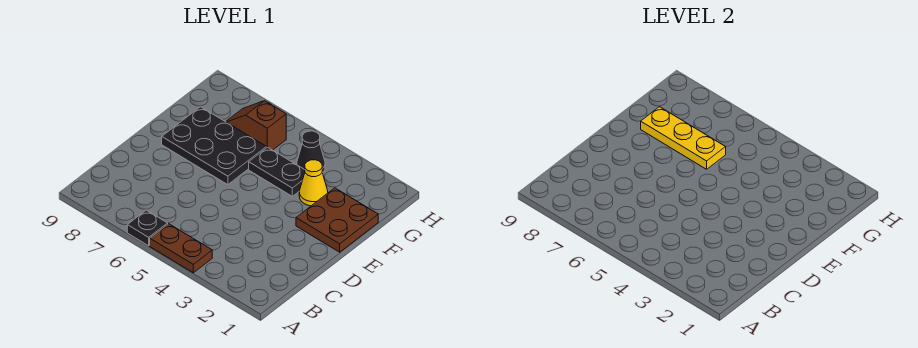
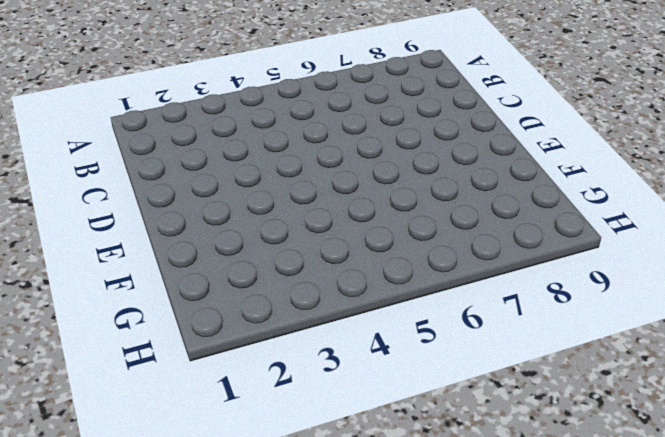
none -> brown plate A4:A5 level 1
none -> black plate A6 level 1

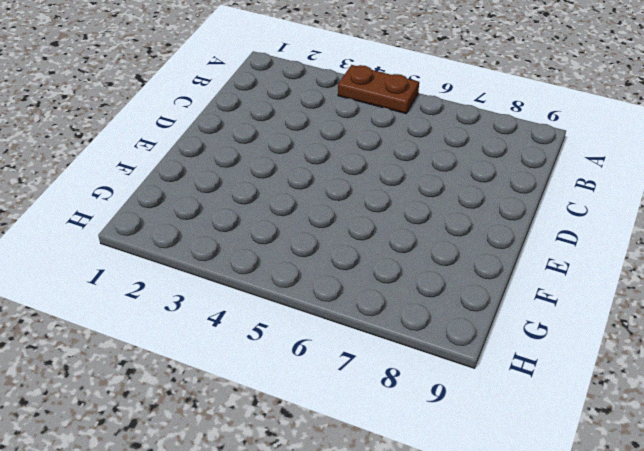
none -> black plate A6 level 1
none -> brown plate E1:F2 level 1

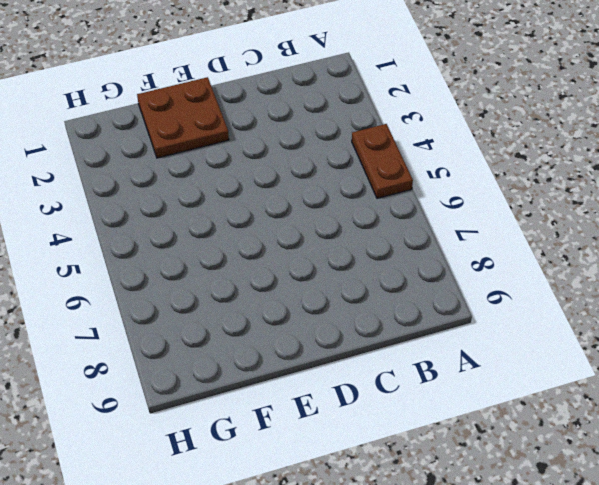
none -> black plate A6 level 1
none -> black plate E6:F8 level 1

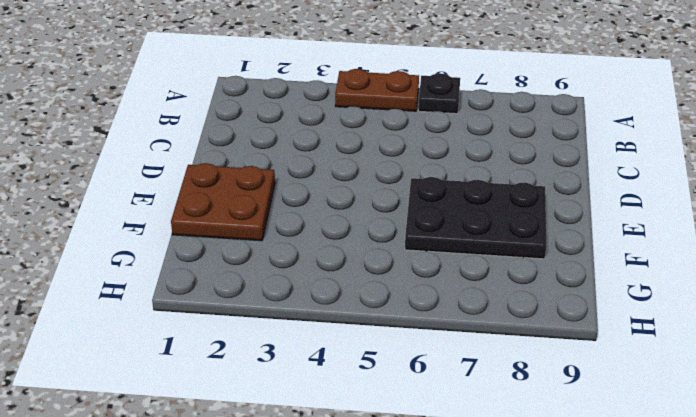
none -> yellow cone F3 level 1
none -> black plate F4:F5 level 1

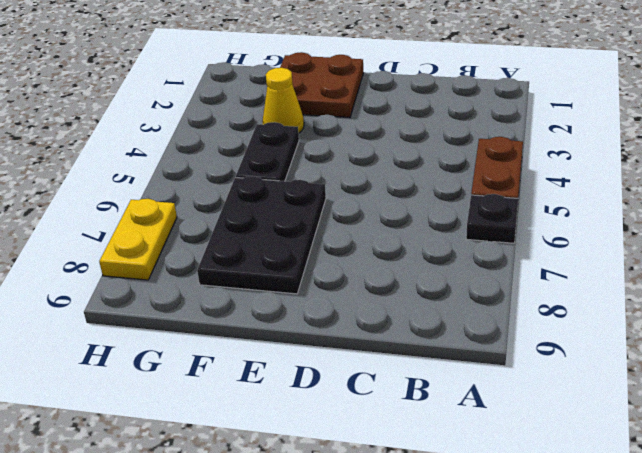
yellow plate H7:H8 level 1 -> none
none -> black cone G4 level 1
none -> brown slope G6:G7 level 1 top 6

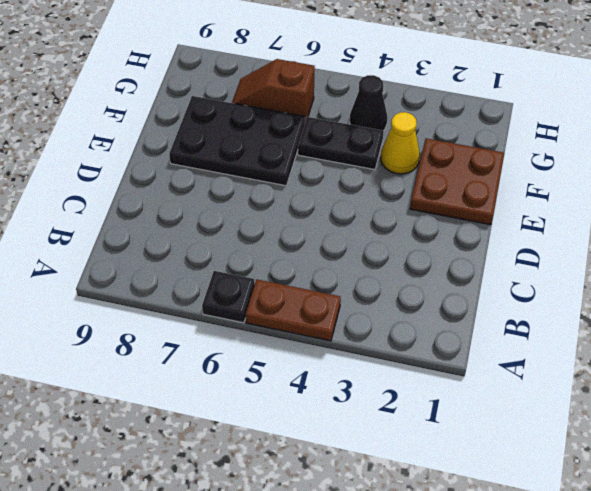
none -> yellow plate F6:F8 level 2

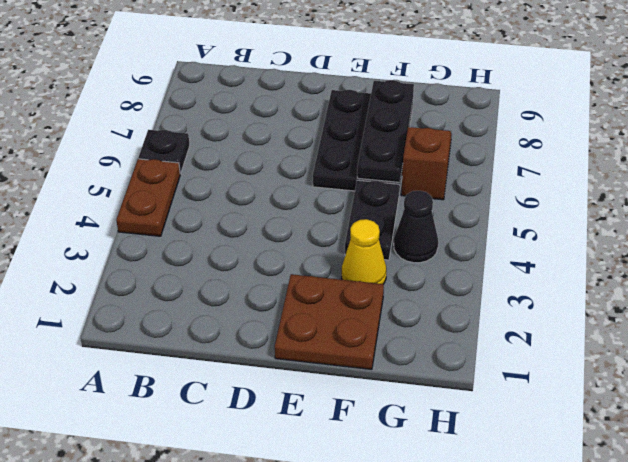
black plate F6:F8 level 2 -> yellow plate F6:F8 level 2

